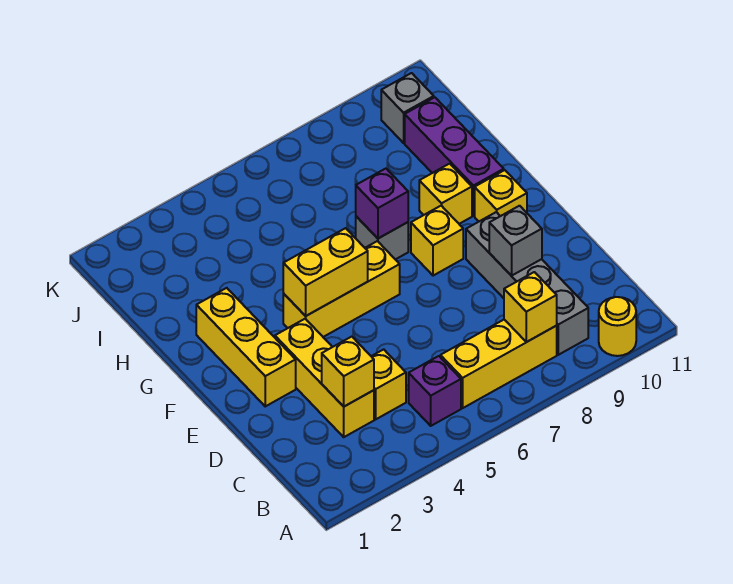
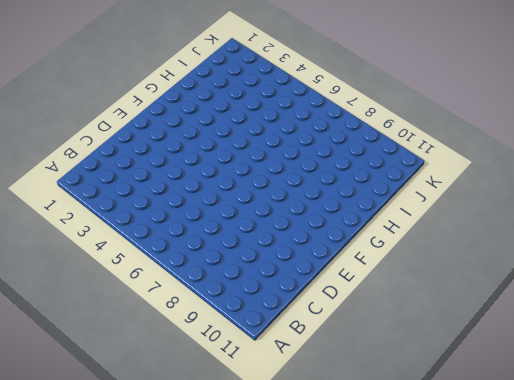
none -> yellow round brick A10 level 1
none -> purple brick B5 level 1
none -> yellow brick B6:B8 level 1

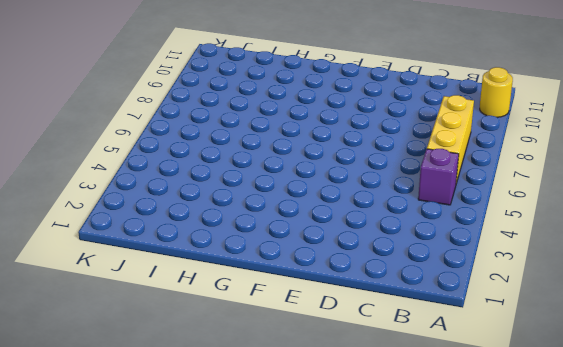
none -> grey brick B9:E9 level 1
none -> yellow brick C3:E3 level 1
none -> yellow brick C4 level 1

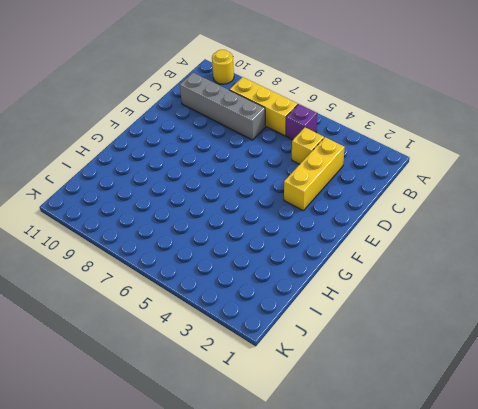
grey brick C7:C10 level 1 -> grey brick B9:E9 level 1
none -> yellow brick E2:G2 level 1
none -> yellow brick F4:F6 level 1
none -> yellow brick F8 level 1

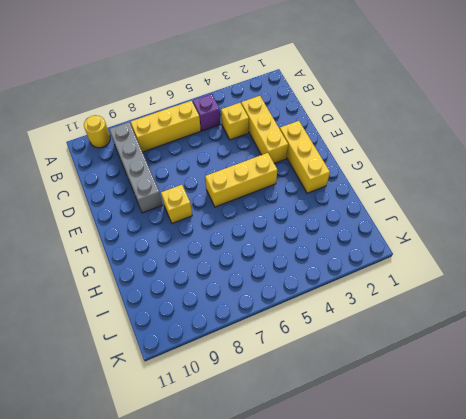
none -> yellow brick F10 level 1
none -> grey brick G7 level 1
none -> yellow brick G9 level 1

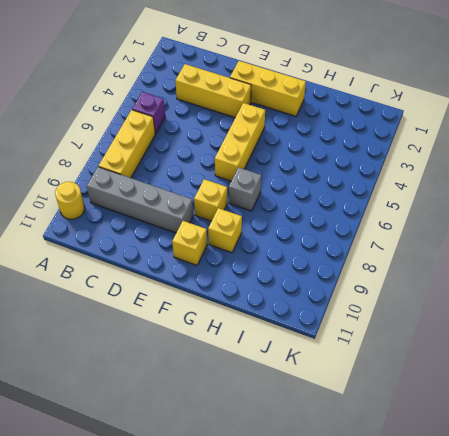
none -> yellow brick C4 level 1
none -> purple brick G10:I10 level 1
none -> grey brick J10 level 1

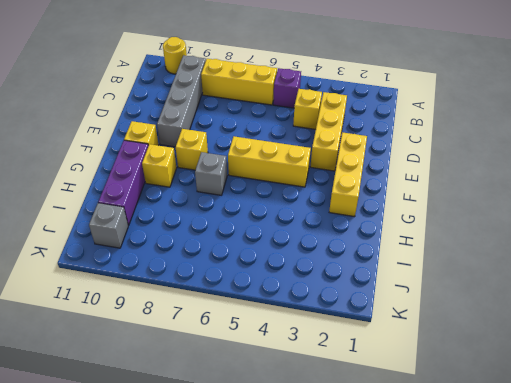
none -> yellow brick B8 level 2
none -> yellow brick C3 level 2
none -> grey brick D9 level 2

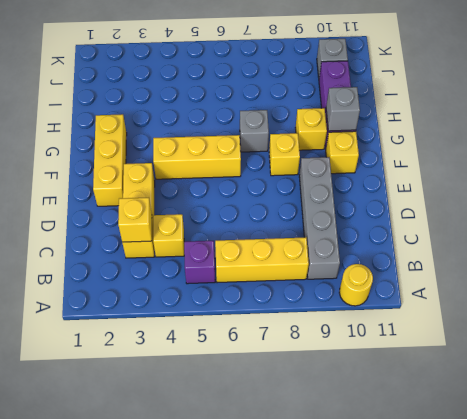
grey brick G10 level 2 -> grey brick D9 level 2
none -> yellow brick B8 level 2
none -> yellow brick F4:F5 level 2
none -> purple brick G7 level 2

